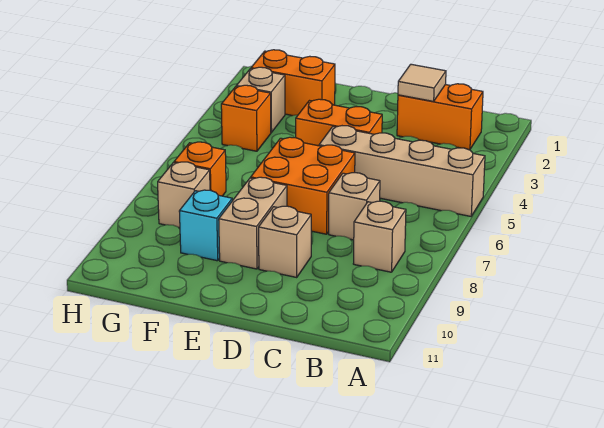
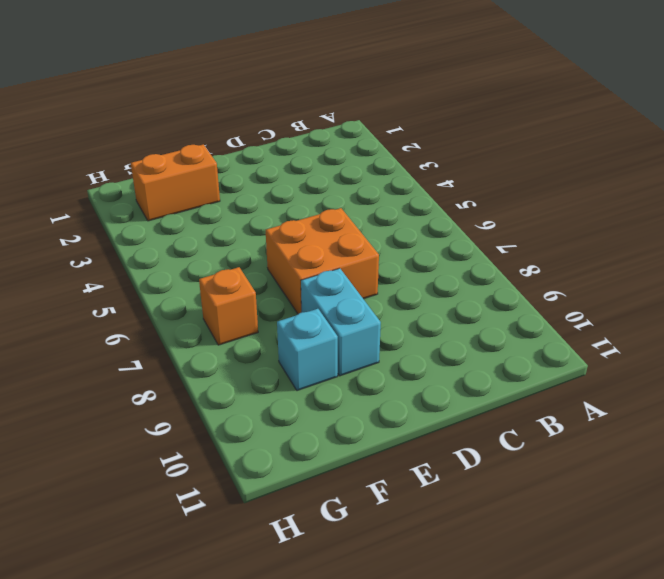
cyan brick E8:E9 level 1 -> tan brick E8:E9 level 1
none -> tan brick A5:D5 level 1
none -> orange brick B2:C2 level 1
none -> tan brick B8 level 1

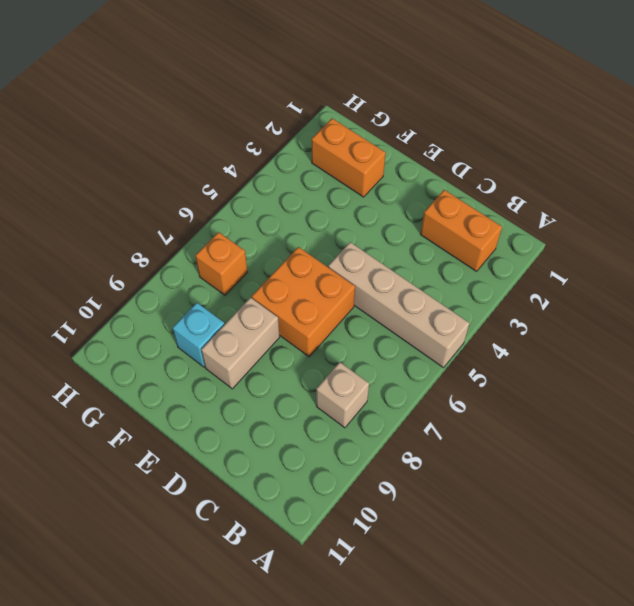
none -> tan brick C7 level 1
none -> orange brick D4:E4 level 1
none -> tan brick D9 level 1

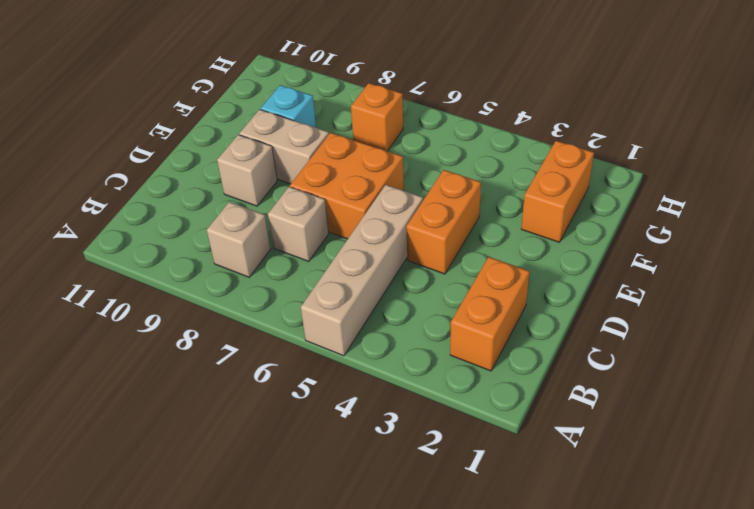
none -> tan brick G3 level 1
none -> orange brick G4 level 1
none -> tan brick G8 level 1

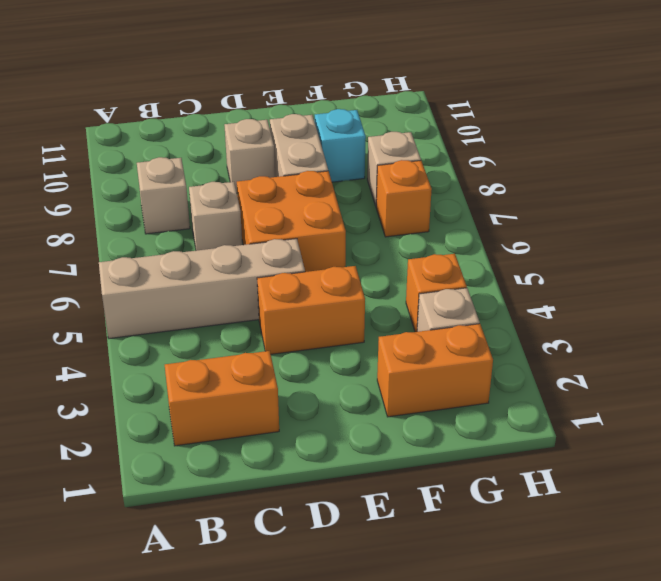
none -> tan tile C2 level 2

